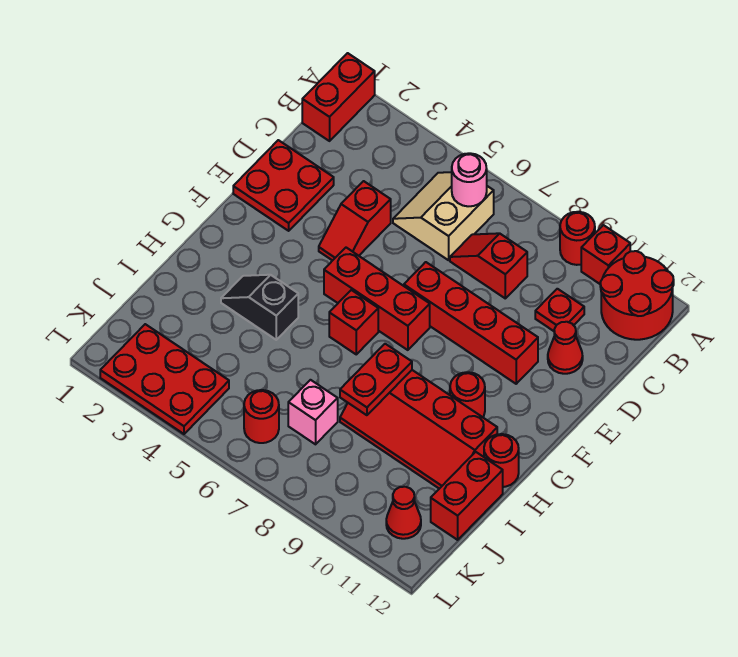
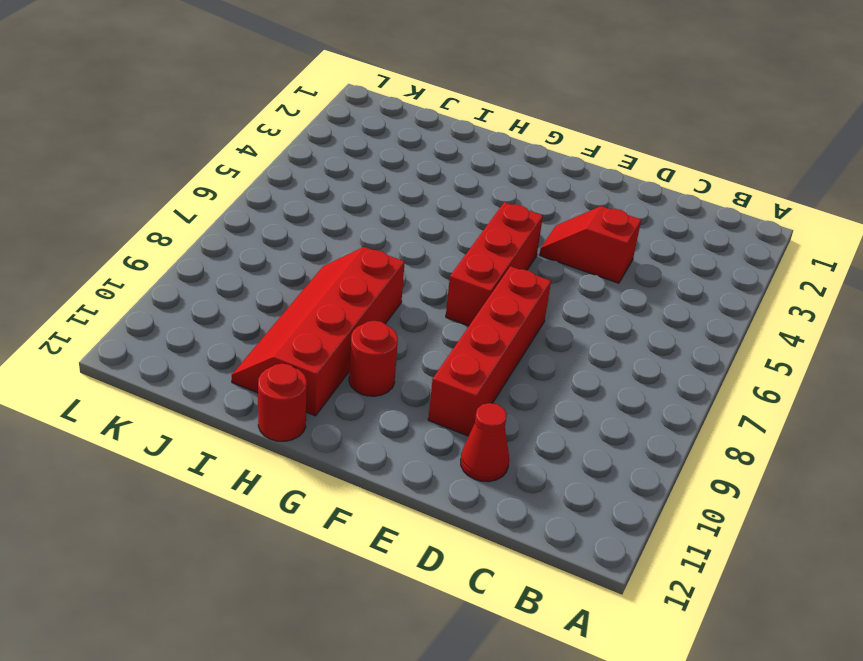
none -> red brick A1:B1 level 1
none -> red round brick A9 level 1
none -> red brick A10 level 1

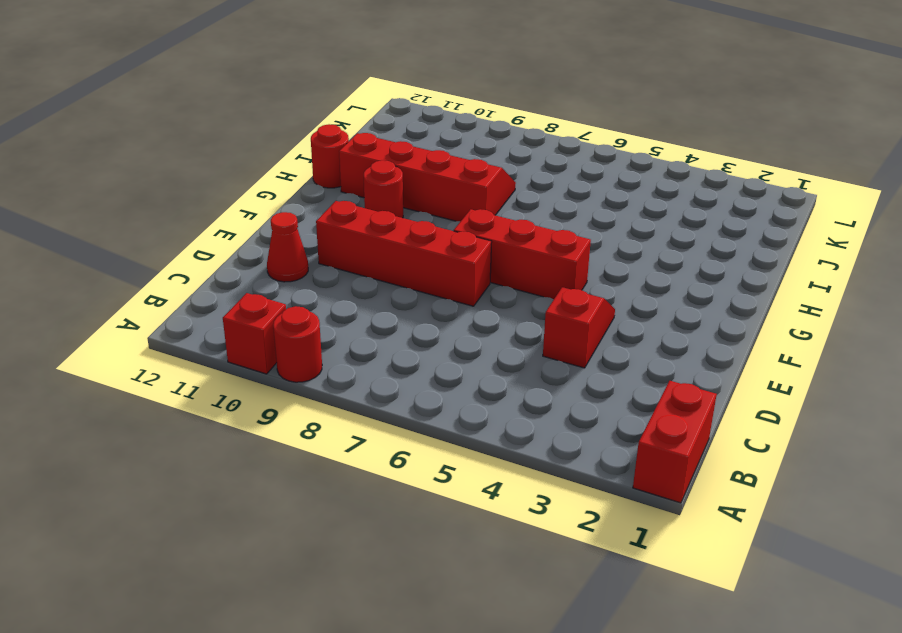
none -> red round brick A11:B12 level 1
none -> tan slope B5:C6 level 1 top 6
none -> red slope C7:C8 level 1 top 8

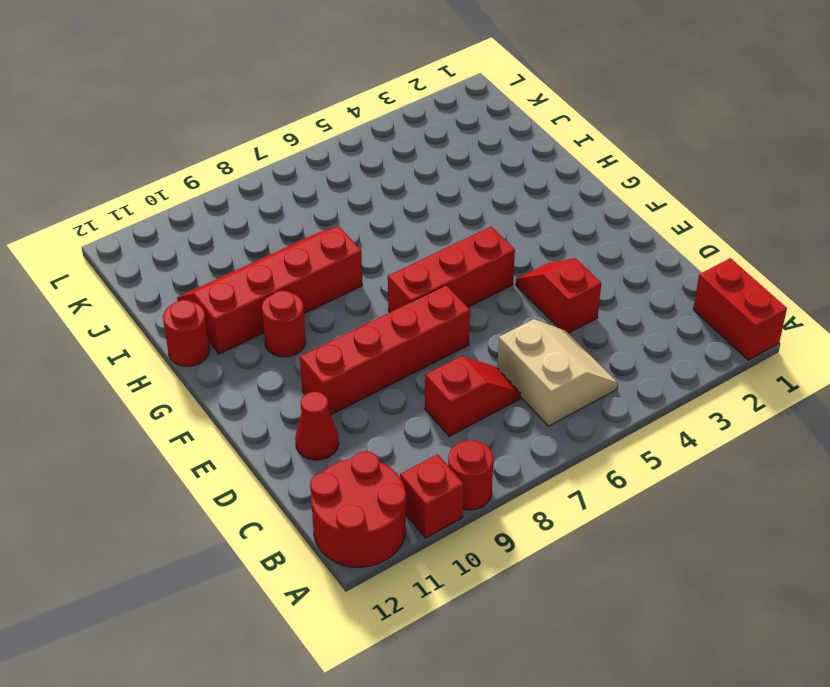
none -> red plate C10 level 1
none -> red plate D1:E2 level 1
none -> red brick G6 level 1

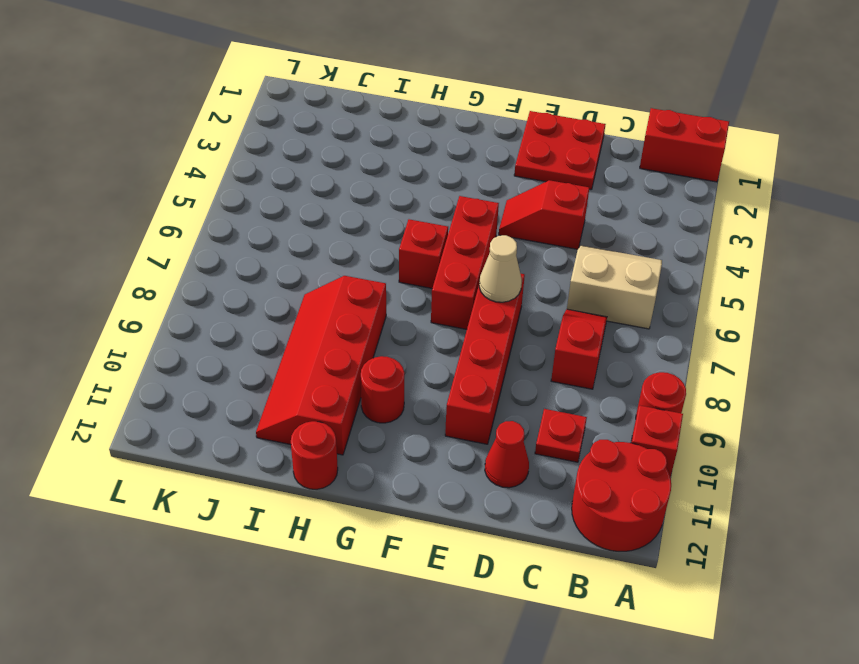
tan cone E7 level 2 -> none
none -> black slope H3:H4 level 1 top 4
none -> red brick I12:J12 level 1
none -> pink brick J7 level 1

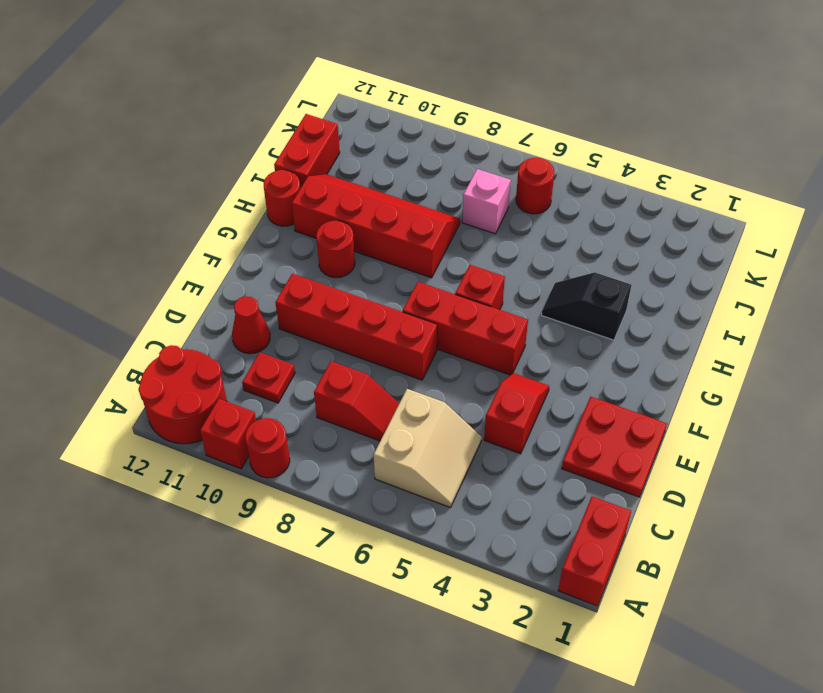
black slope H3:H4 level 1 top 3 -> black slope H3:H4 level 1 top 4
none -> red plate K2:L4 level 1
none -> red cone K11 level 1
none -> pink round brick B6 level 2

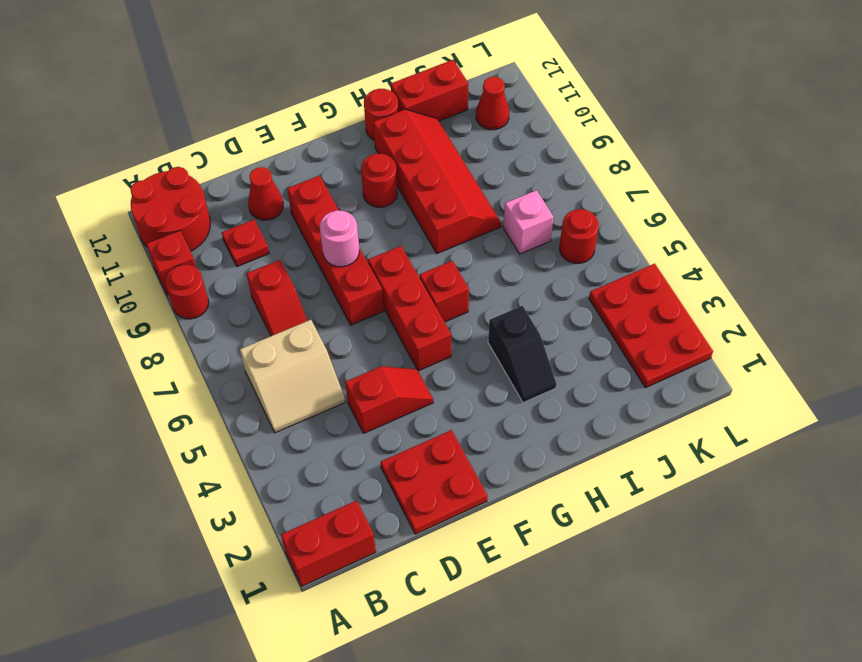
pink round brick E8 level 2 -> pink round brick B6 level 2
none -> red plate H8:I8 level 2

